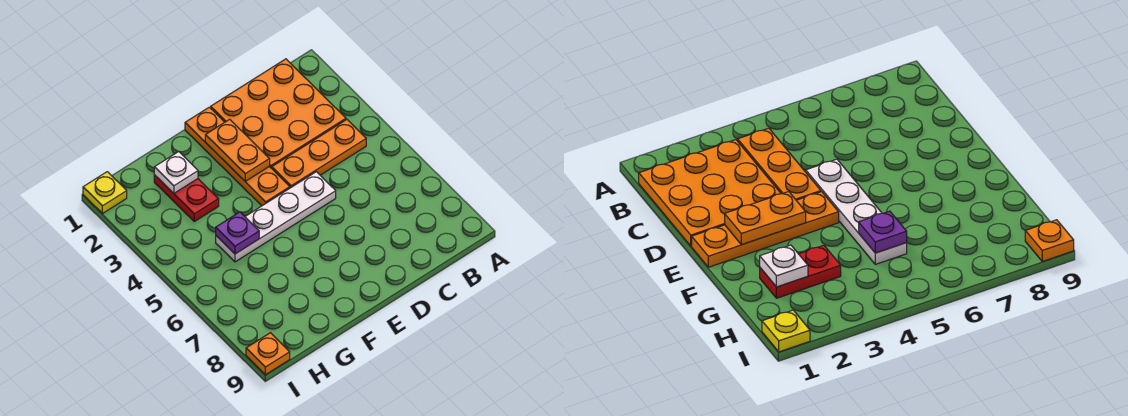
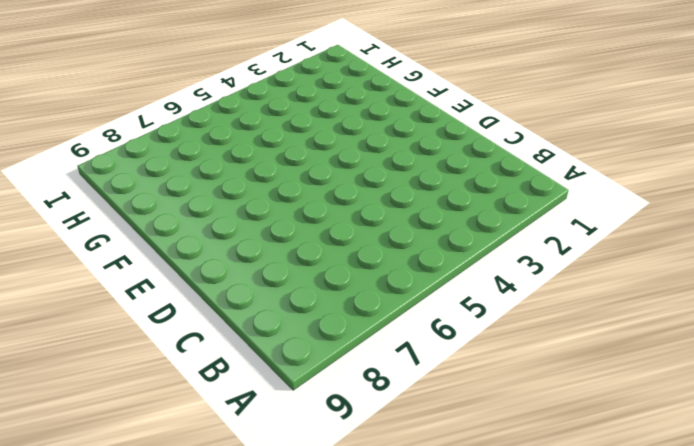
none -> orange plate B1:D3 level 1
none -> orange plate B4:D4 level 1

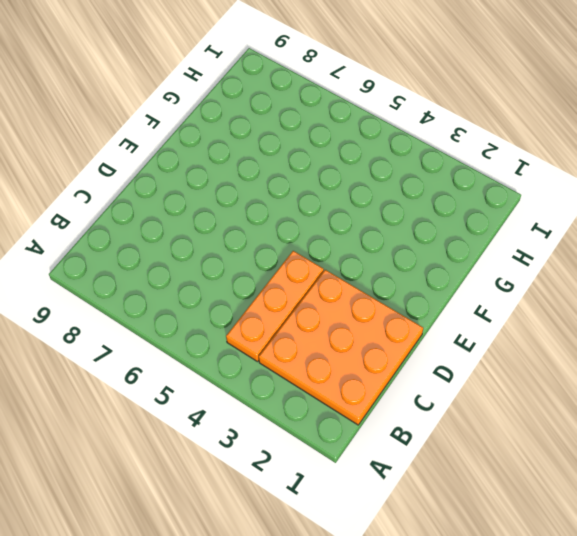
none -> white plate D5:G5 level 1
none -> orange plate E1:E4 level 1

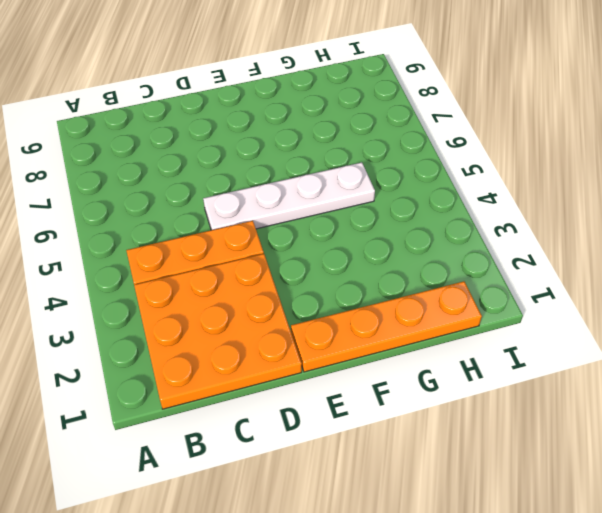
orange plate E1:H1 level 1 -> orange plate E1:E4 level 1
none -> red plate G2:G3 level 1
none -> yellow plate I1 level 1

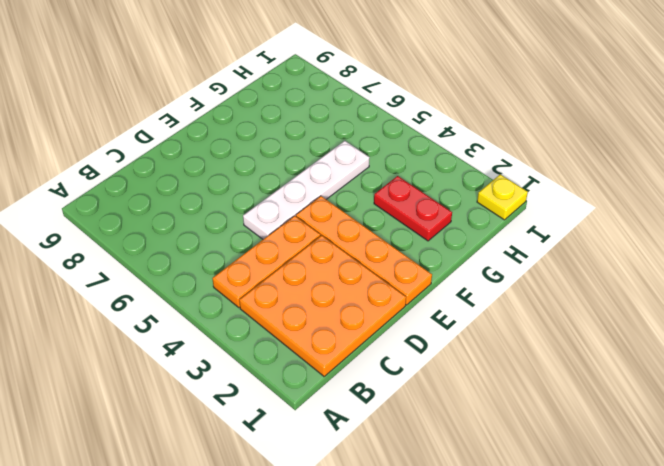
none -> orange plate I9 level 1
none -> orange plate E2:E3 level 2

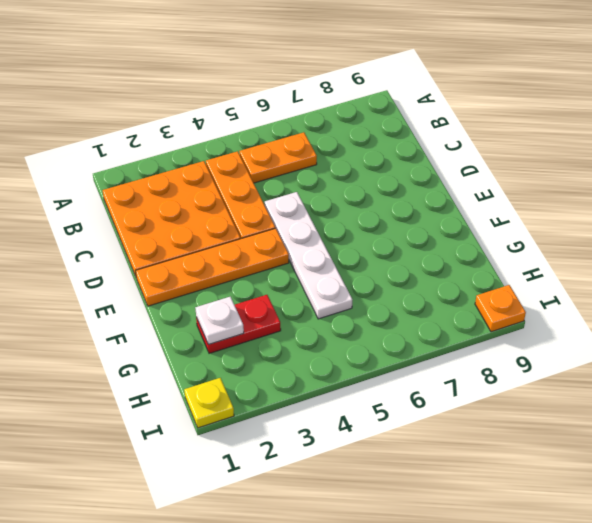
orange plate B5:B6 level 1 -> orange plate E2:E3 level 2
none -> purple plate G5 level 2

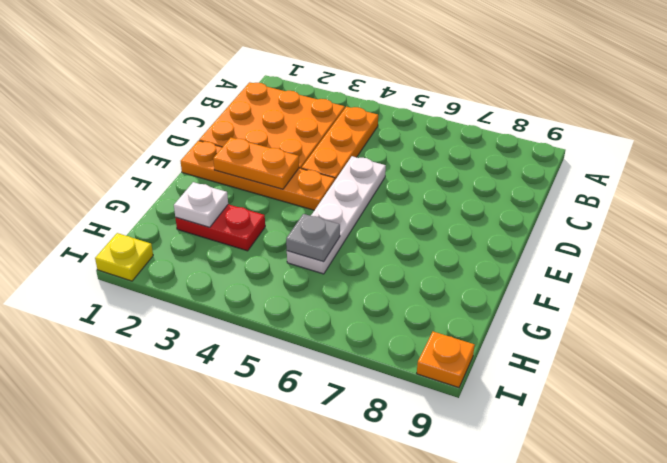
grey plate G5 level 2 -> purple plate G5 level 2

